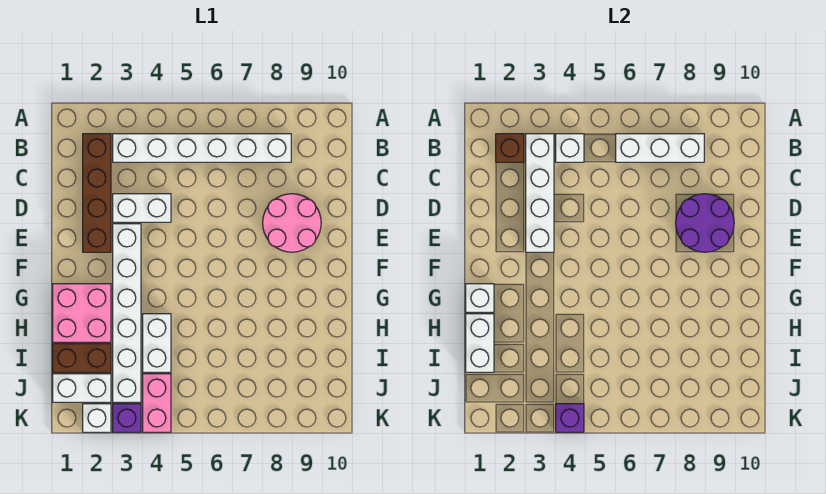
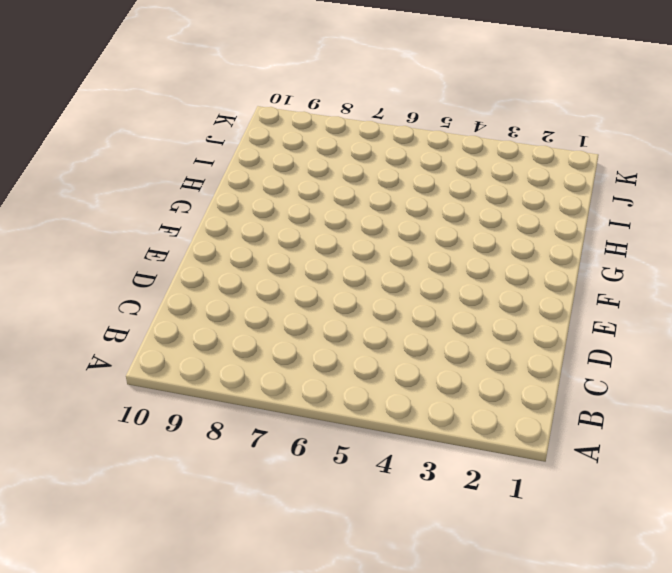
none -> brown brick B2:E2 level 1
none -> white brick B3:B8 level 1
none -> white brick D3:D4 level 1

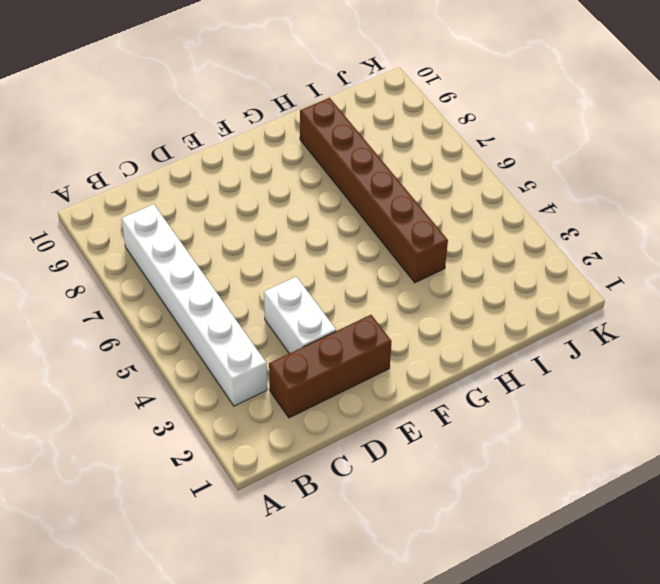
brown brick C2:E2 level 1 -> brown brick B2:E2 level 1
brown brick H4:H9 level 1 -> white brick H4:I4 level 1
none -> pink round brick D8:E9 level 1
none -> white brick E3:J3 level 1
none -> pink brick G1:H2 level 1

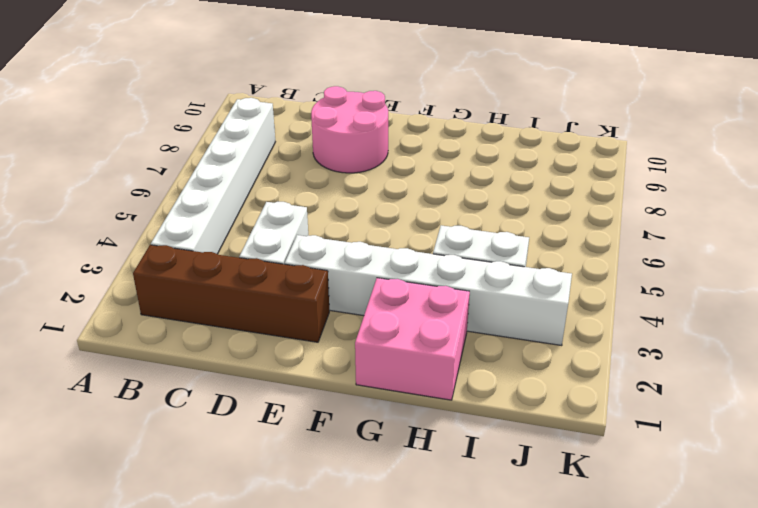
none -> brown brick I1:I2 level 1
none -> white brick J1:J2 level 1
none -> pink brick J4:K4 level 1

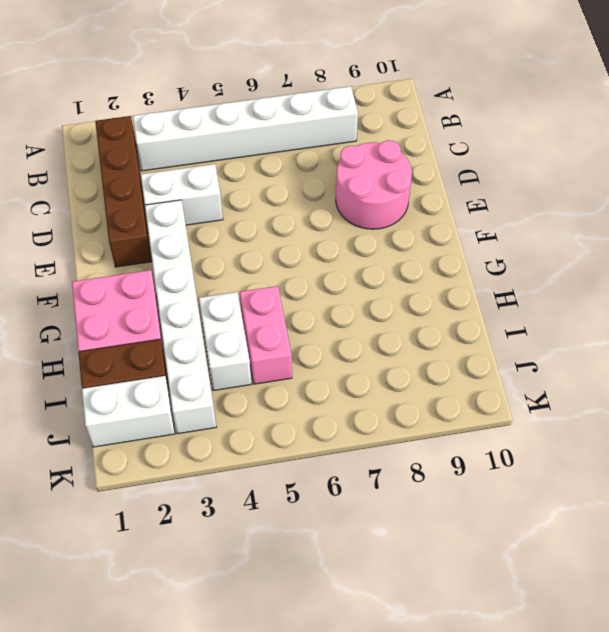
pink brick H5:I5 level 1 -> pink brick J4:K4 level 1
none -> white brick K2 level 1
none -> purple brick K3 level 1
none -> brown brick B2 level 2

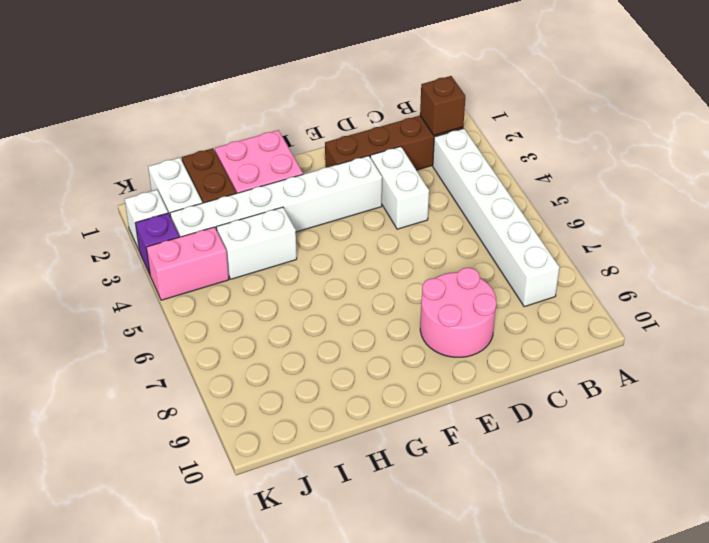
none -> white brick B3:E3 level 2
none -> white brick B4 level 2
none -> white brick B6:B8 level 2

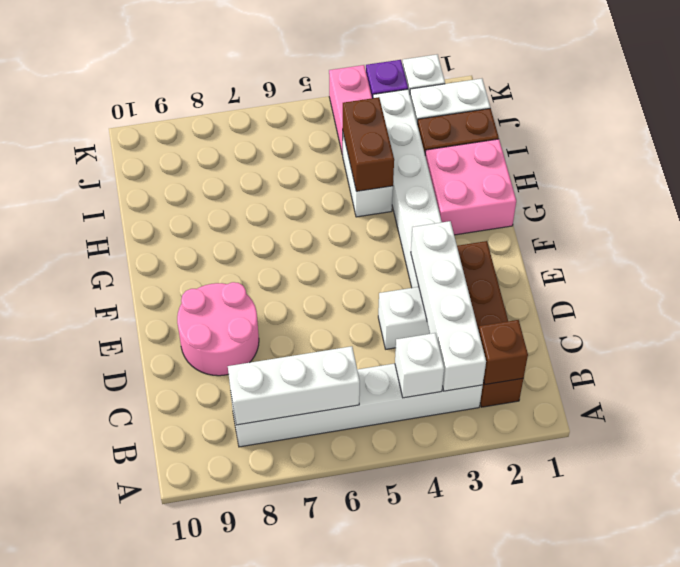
brown brick H4:I4 level 2 -> none
none -> purple round brick D8:E9 level 2
none -> white brick G1 level 2
none -> white brick H1:I1 level 2

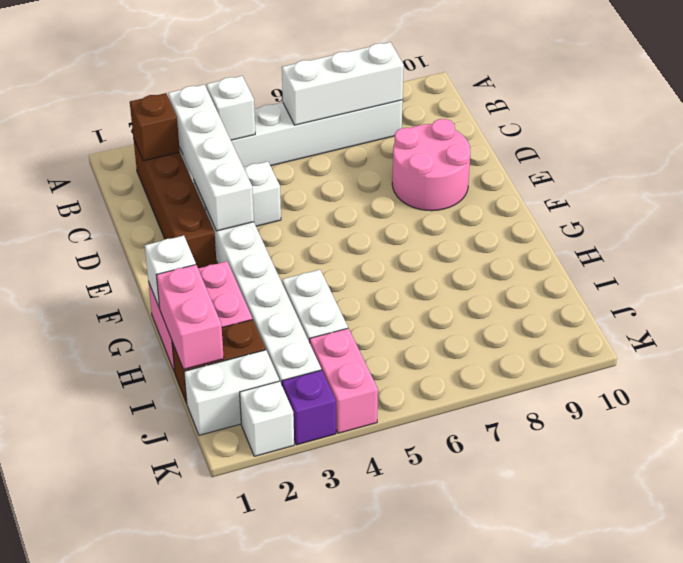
pink brick H1:I1 level 2 -> white brick H1:I1 level 2
none -> purple round brick D8:E9 level 2
none -> purple brick K4 level 2

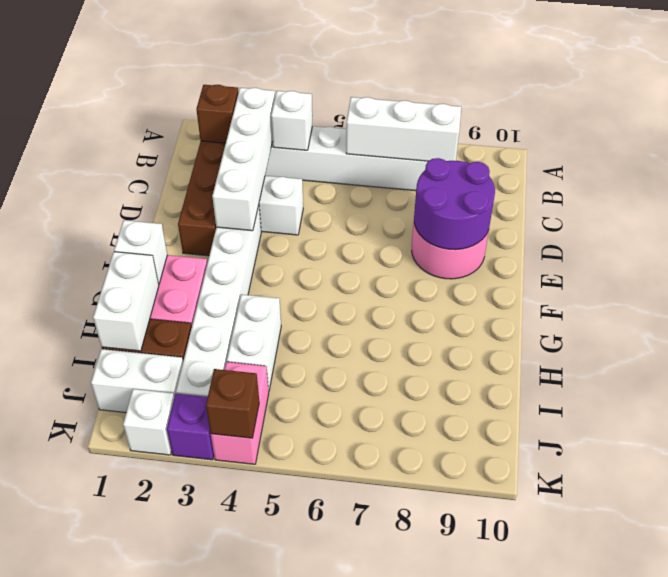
brown brick K4 level 2 -> purple brick K4 level 2

